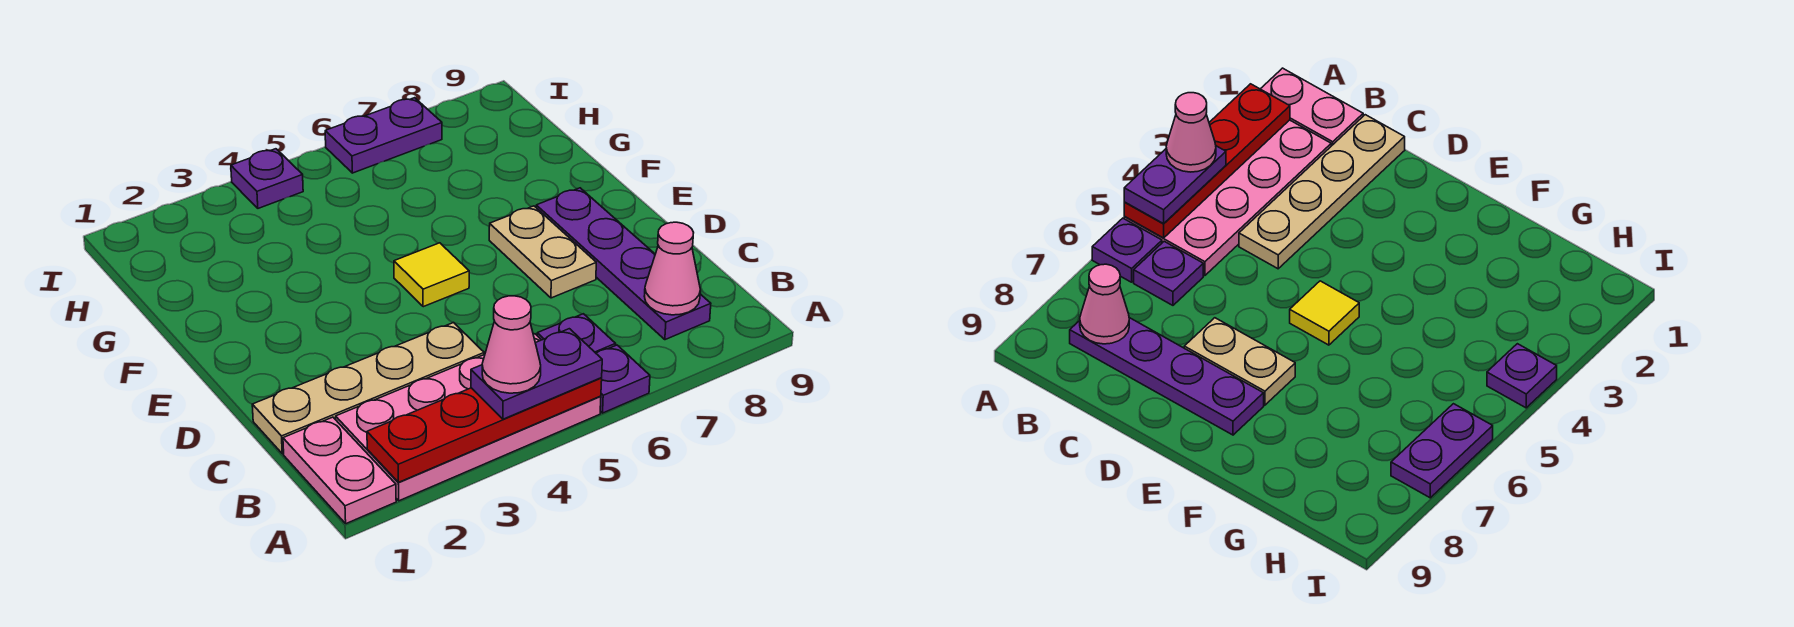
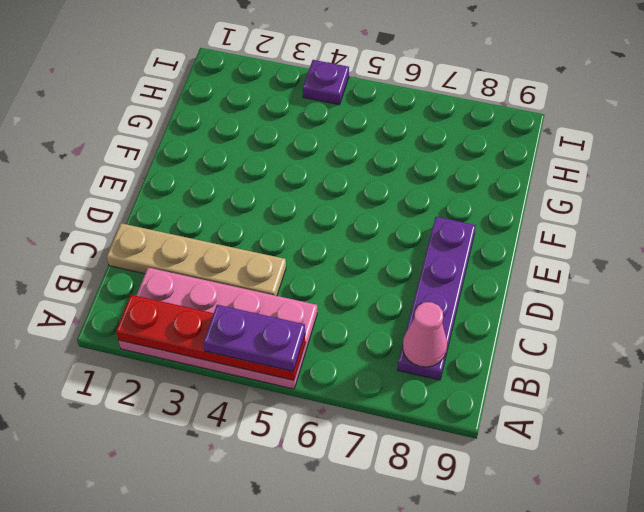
none -> pink plate A1:B1 level 1
none -> purple plate A6 level 1
none -> purple plate B6 level 1

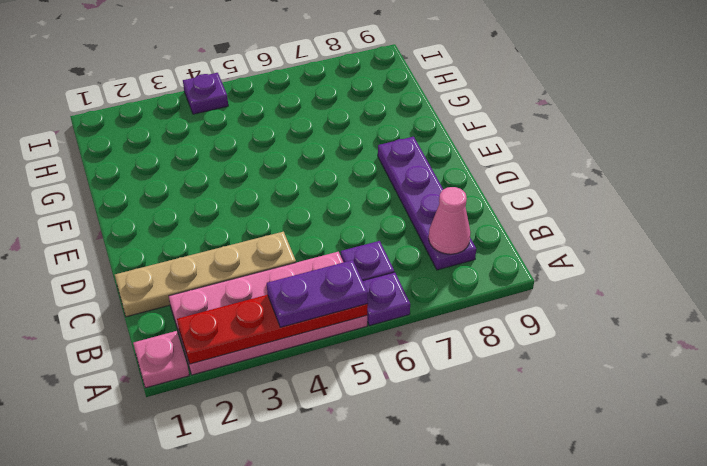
pink plate A1 level 1 -> pink plate A1:B1 level 1
none -> tan plate D7:E7 level 1
none -> yellow tile E5 level 1
none -> purple plate I6:I7 level 1

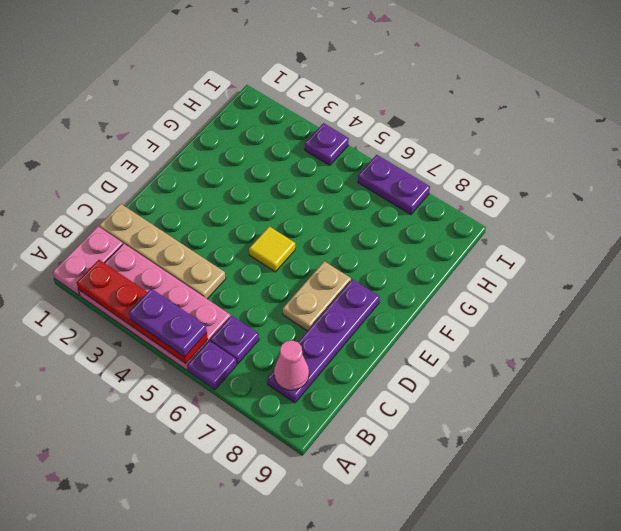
none -> pink cone A4 level 4

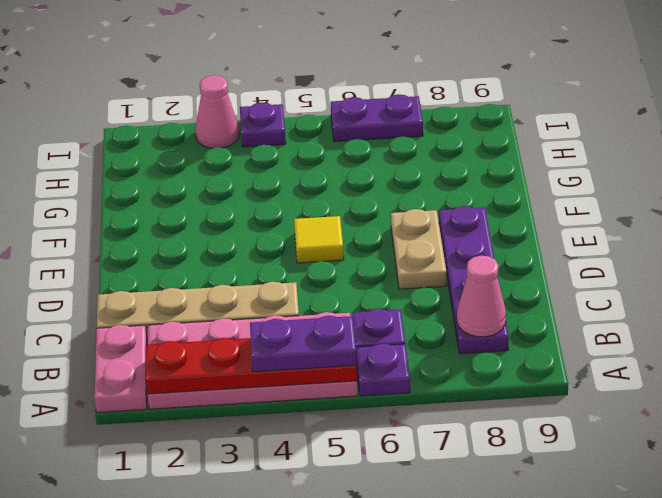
pink cone I3 level 1 -> pink cone A4 level 4

